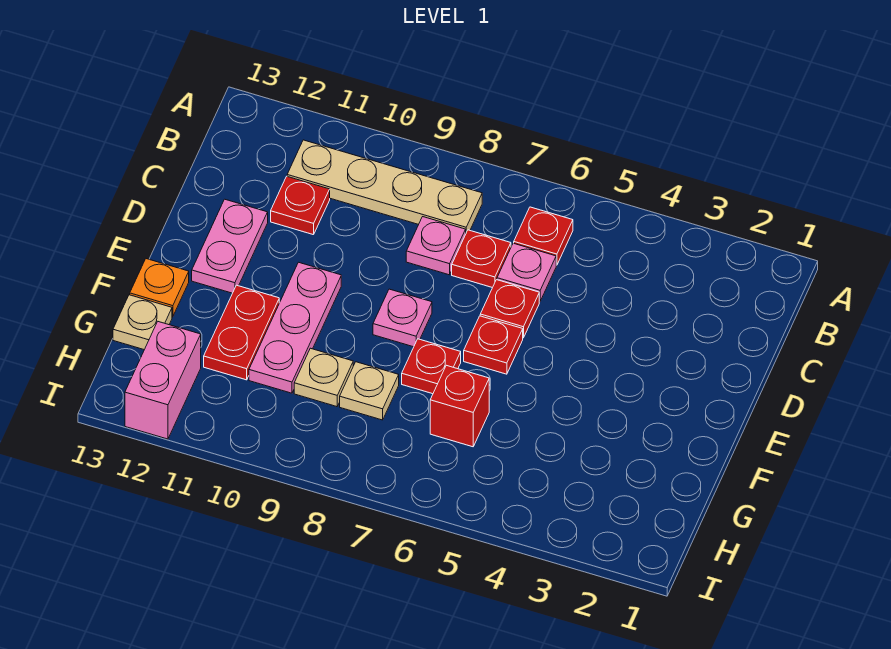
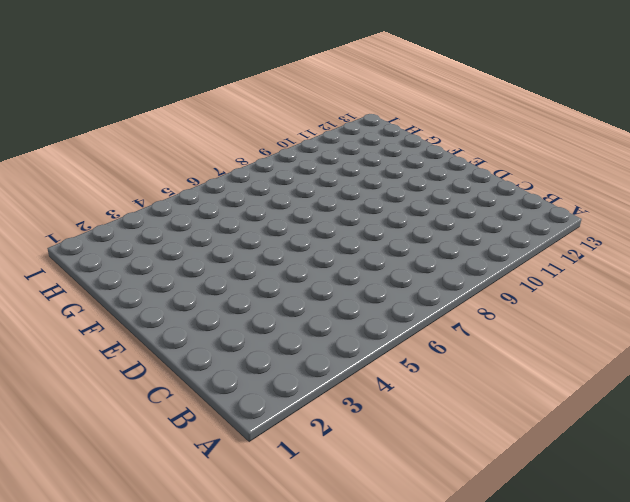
none -> red plate B6 level 1
none -> tan plate B8:B11 level 1
none -> pink plate C6 level 1

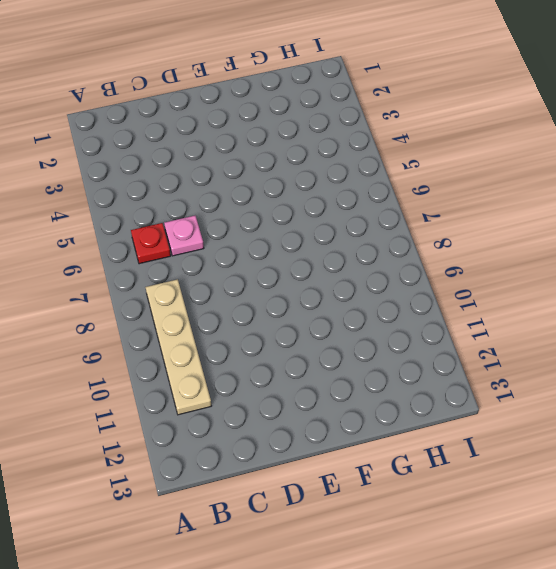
none -> red plate C7 level 1
none -> pink plate C8 level 1
none -> red plate C11 level 1

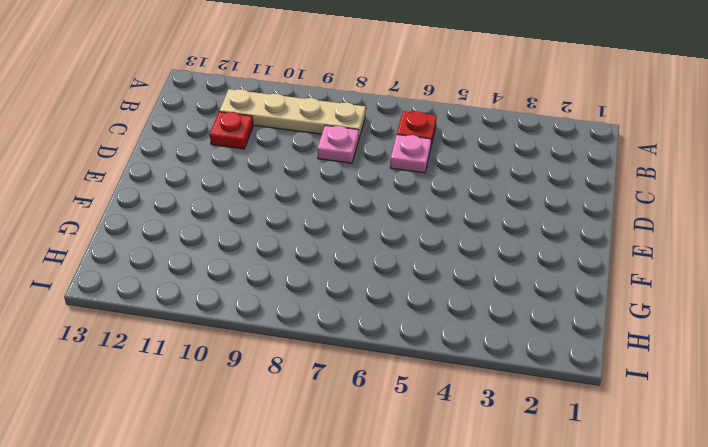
none -> red plate C7 level 1
none -> red plate D6 level 1
none -> pink plate D12:E12 level 1

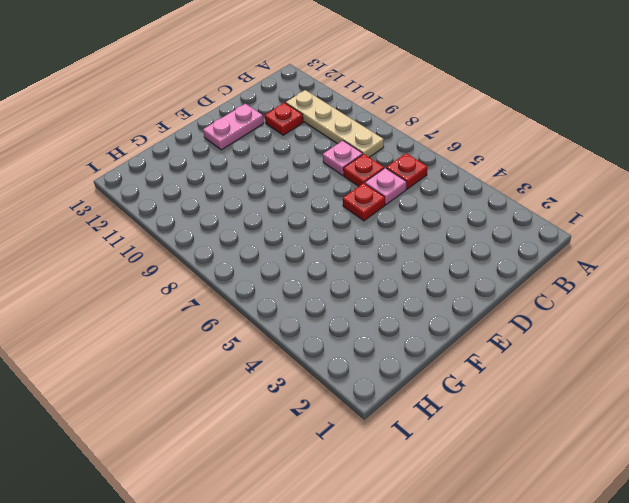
none -> red plate E6 level 1
none -> pink plate E8 level 1
none -> pink plate E10:G10 level 1

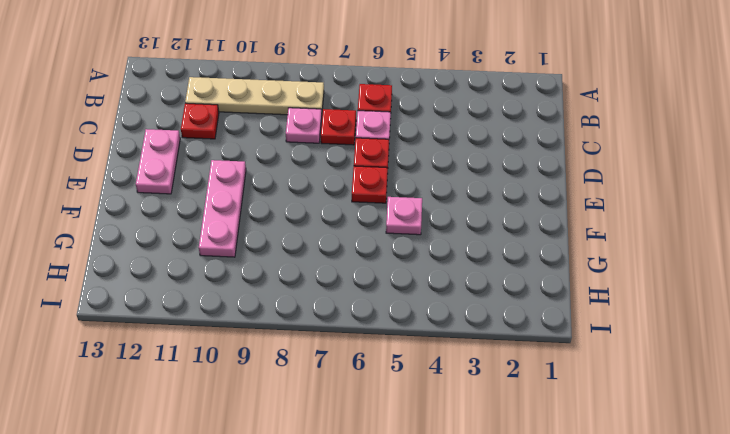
pink plate F5 level 1 -> pink plate E8 level 1
none -> red plate F7 level 1
none -> red plate F11:G11 level 1
none -> orange plate F13 level 1

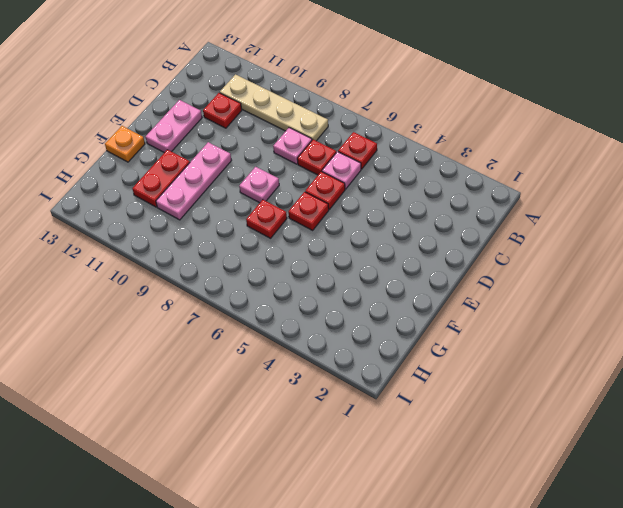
none -> red brick G6 level 1
none -> tan plate G8 level 1
none -> tan plate G9 level 1

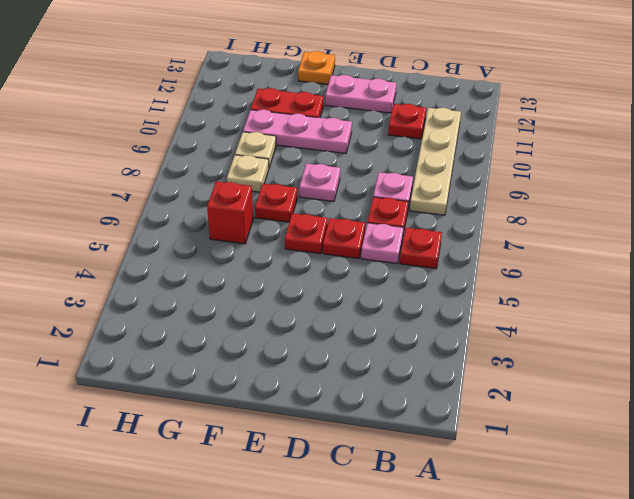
none -> tan plate G13 level 1
none -> pink brick H12:I12 level 1

